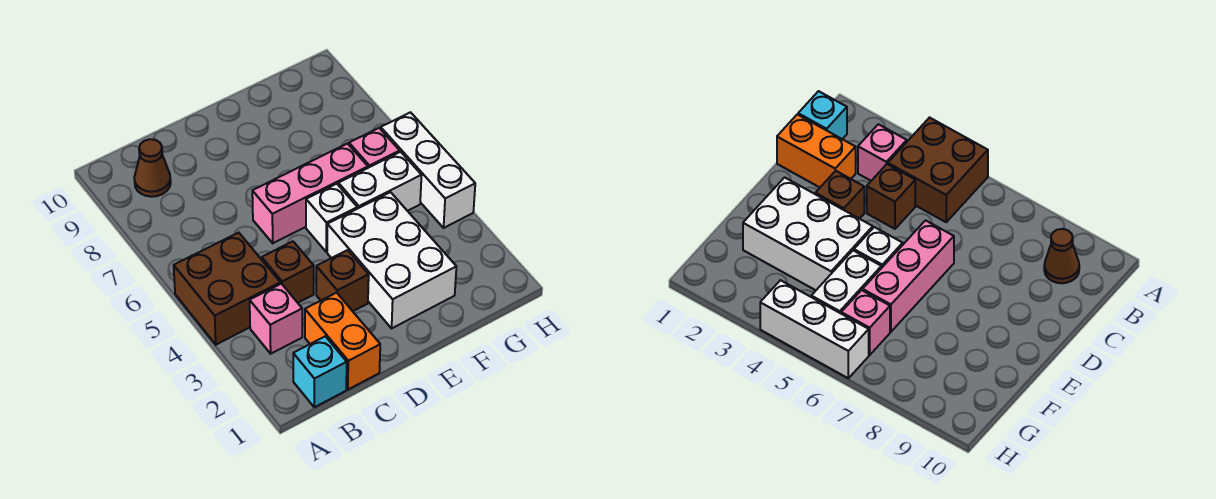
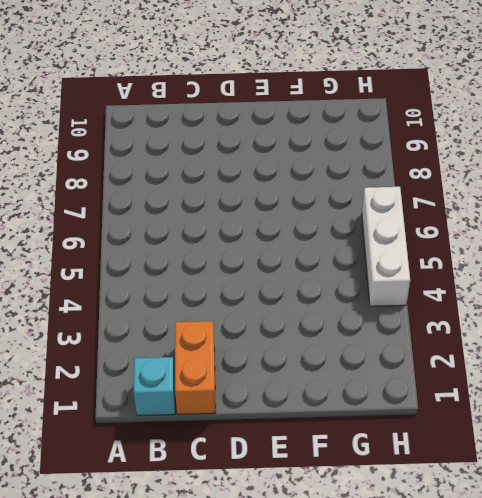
none -> brown brick A4:B5 level 1
none -> pink brick B3 level 1
none -> brown cone B9 level 1

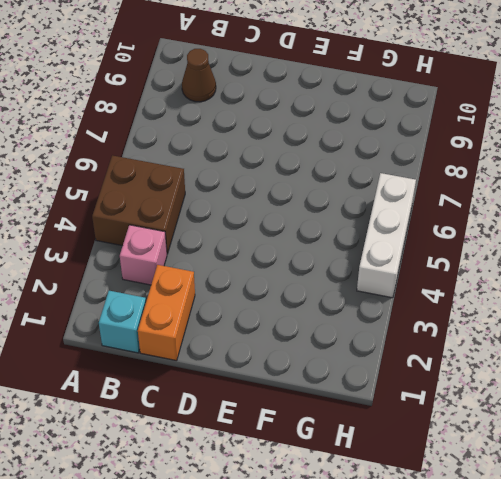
none -> brown brick C4 level 1
none -> brown brick D3 level 1
none -> pink brick D6:F6 level 1

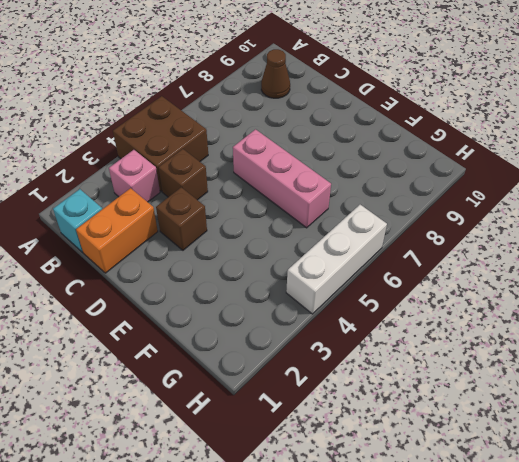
none -> white brick E2:F4 level 1
none -> white brick E5 level 1
none -> white brick F5:G5 level 1

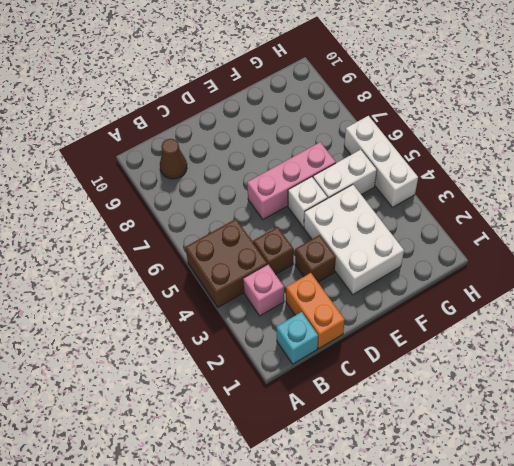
none -> pink brick G6 level 1

